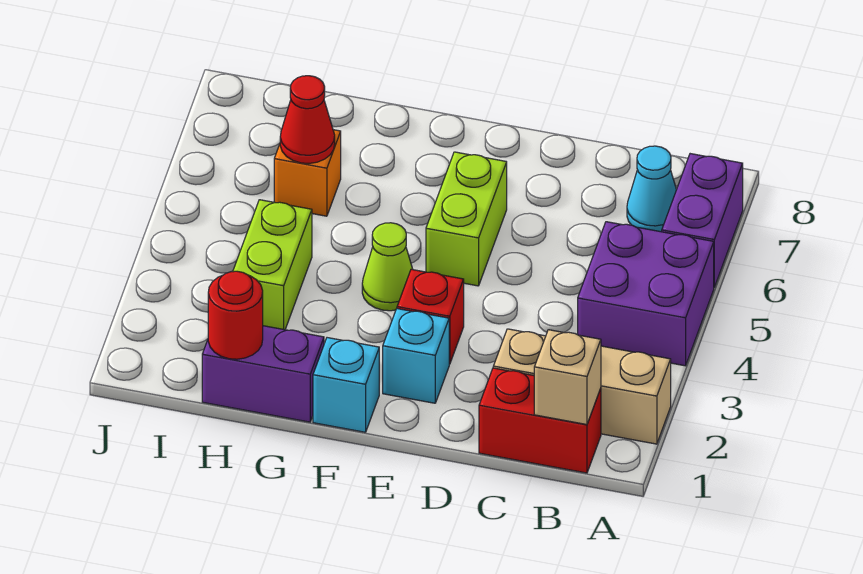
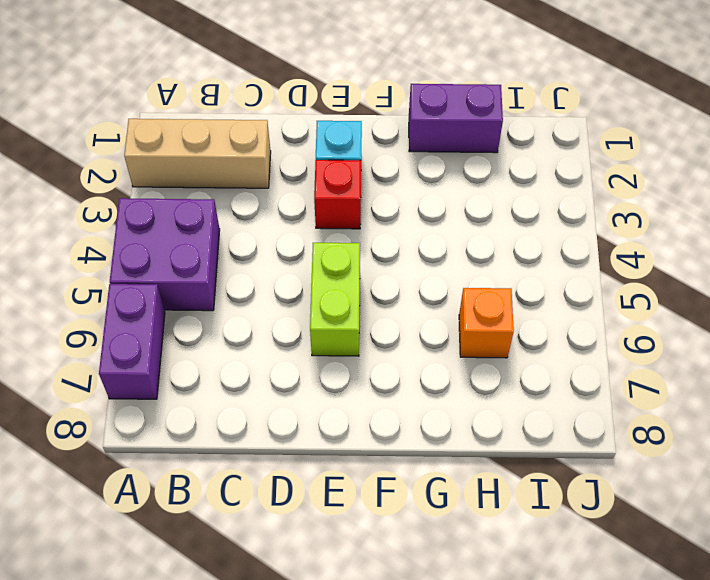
none -> red brick B1:C1 level 1
none -> cyan cone B7 level 1
none -> cyan brick F1 level 1

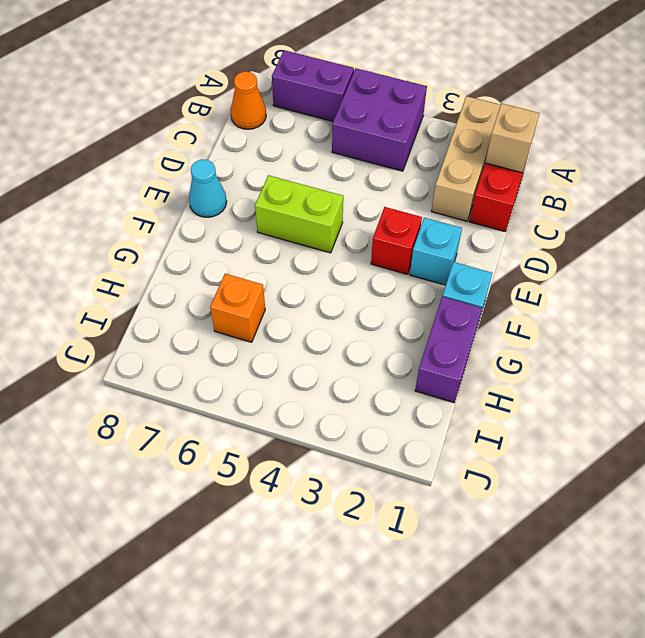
orange cone B8 level 1 -> none
cyan cone E8 level 1 -> cyan cone B7 level 1
none -> lime cone F4 level 1
none -> lime brick H3:H4 level 1
none -> red round brick H1 level 2

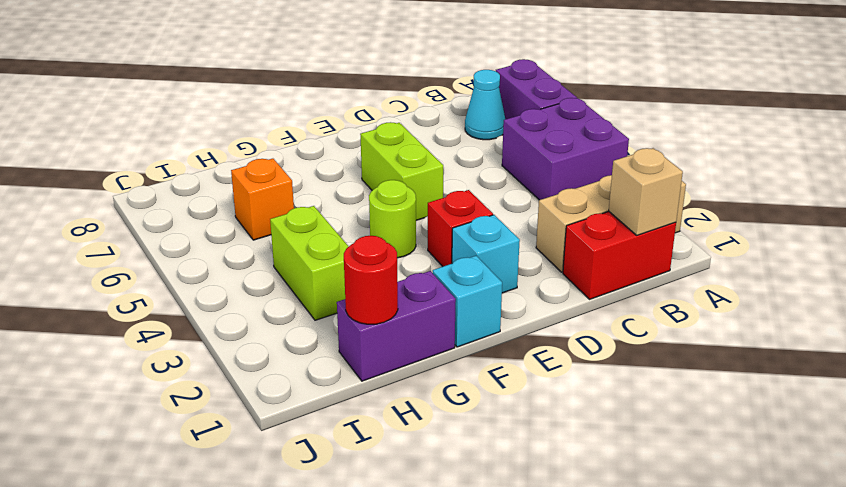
lime round brick F4 level 1 -> lime cone F4 level 1
none -> red cone H6 level 2

